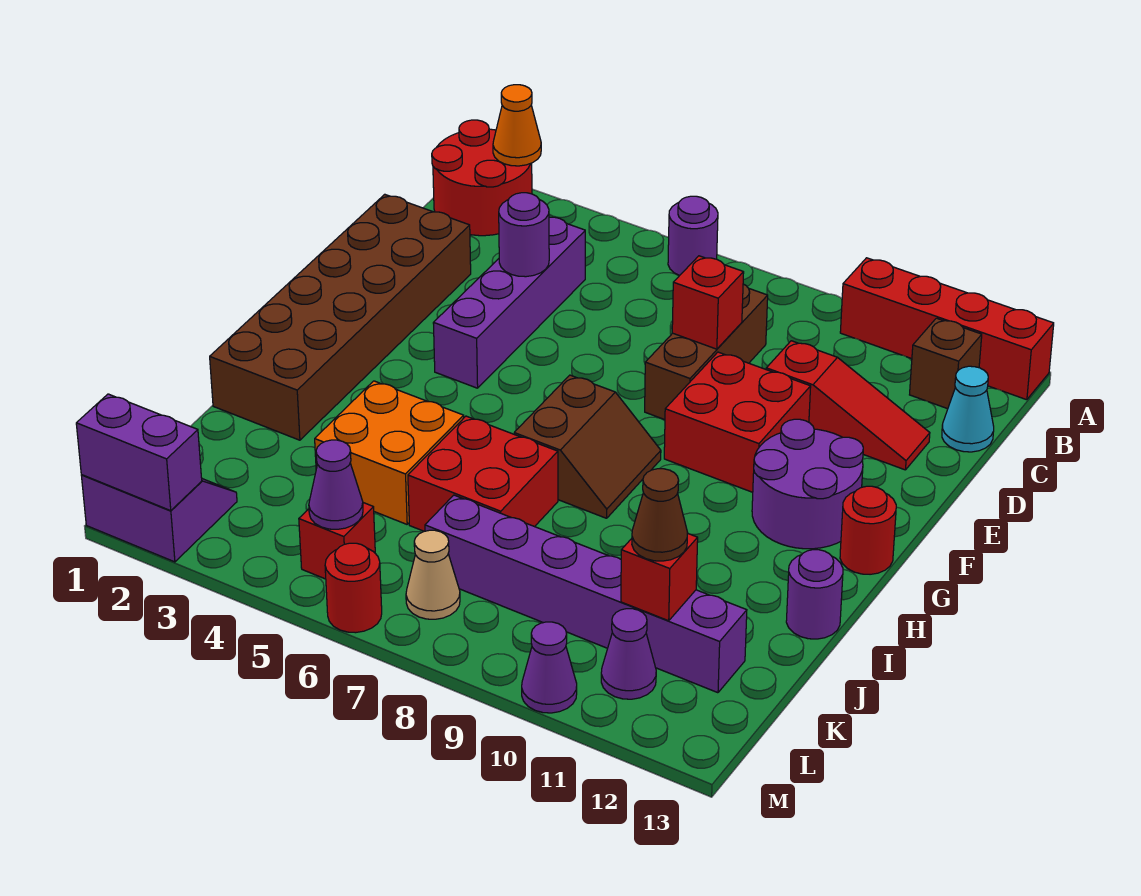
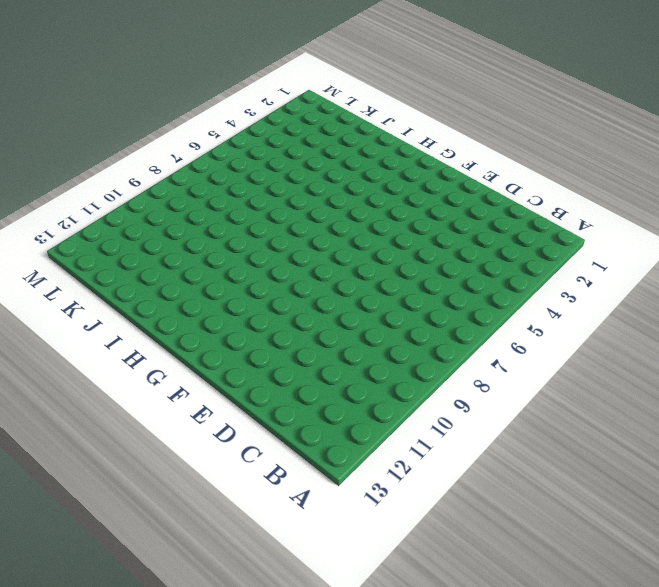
none -> red round brick A1:B2 level 1
none -> purple round brick A6 level 1
none -> red brick A10:A13 level 1
none -> brown brick B12 level 1

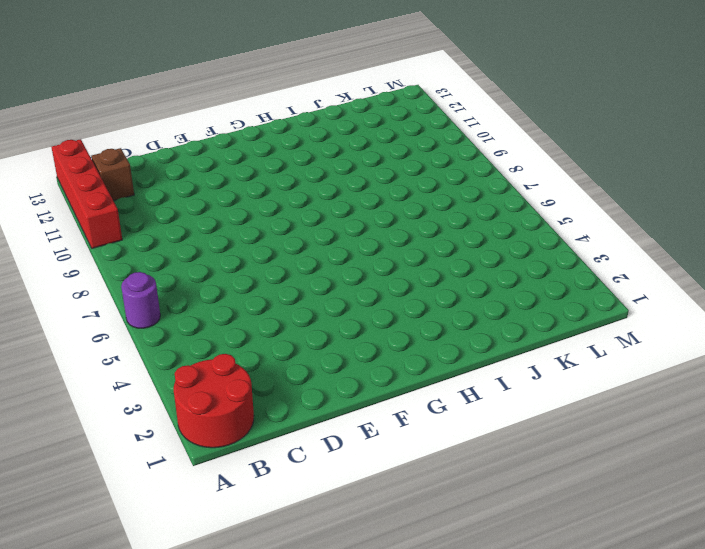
none -> purple brick C4:F4 level 1
none -> brown brick C8:E8 level 1
none -> cyan cone C13 level 1
none -> brown brick D1:I2 level 1

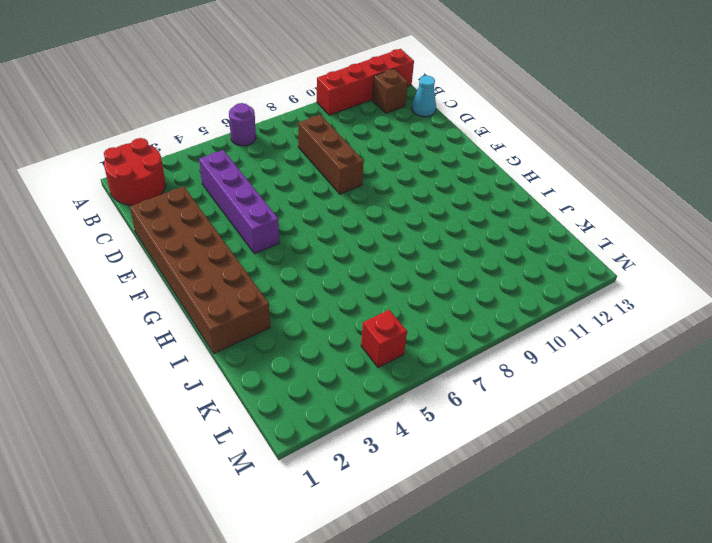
none -> red slope D10:D12 level 1 top 10
none -> red brick E9:F10 level 1
none -> purple round brick F11:G12 level 1
none -> brown slope G7:H8 level 1 top 7

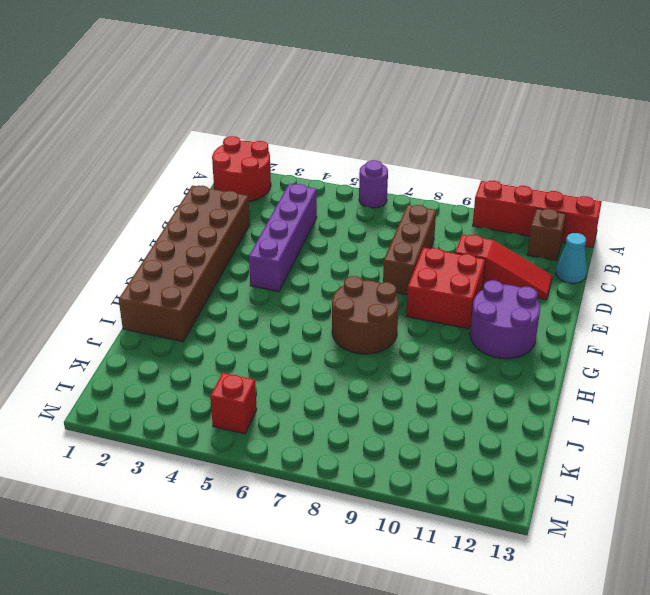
brown round brick G7:H8 level 1 -> brown slope G7:H8 level 1 top 7
none -> red round brick G13 level 1
none -> orange brick I4:J5 level 1
none -> red brick I6:J7 level 1
none -> purple round brick I13 level 1

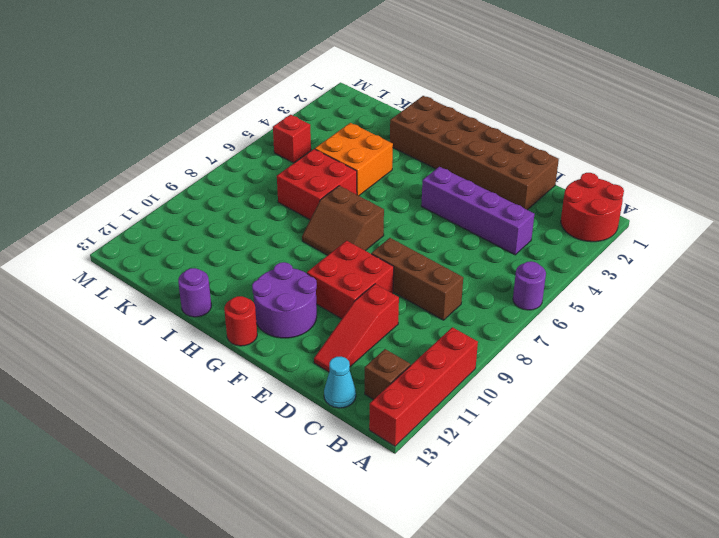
none -> purple brick K7:K12 level 1
none -> purple slope L1:M2 level 1 top M
none -> tan cone L7 level 1
none -> purple cone L11 level 1

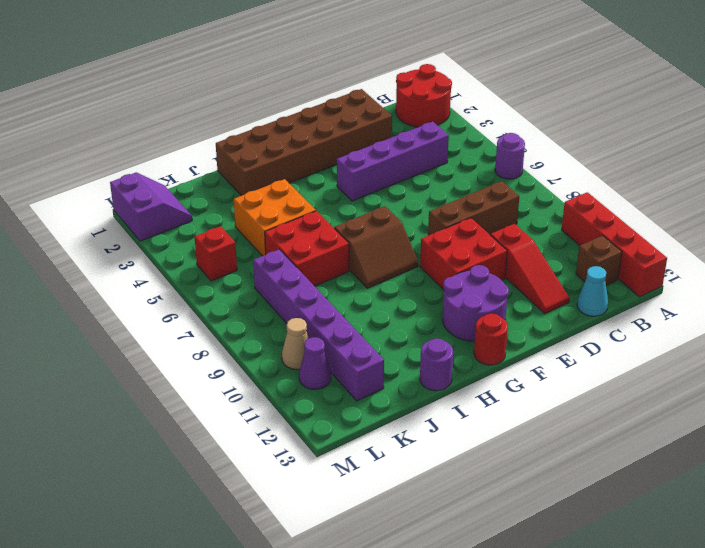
tan cone L10 level 1 -> tan cone L7 level 1
none -> red round brick M6 level 1
none -> purple cone M10 level 1
none -> orange cone A2 level 2
none -> purple round brick D4 level 2

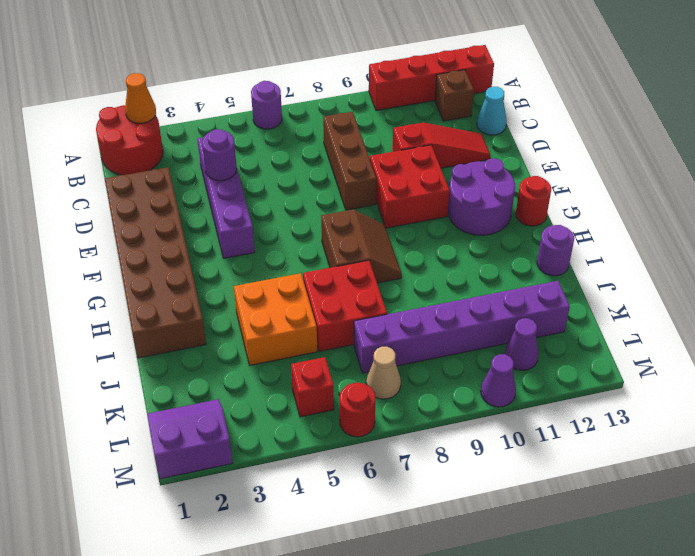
none -> red brick D8 level 2
none -> red brick K11 level 2
none -> purple cone L5 level 2
none -> purple brick M1:M2 level 2

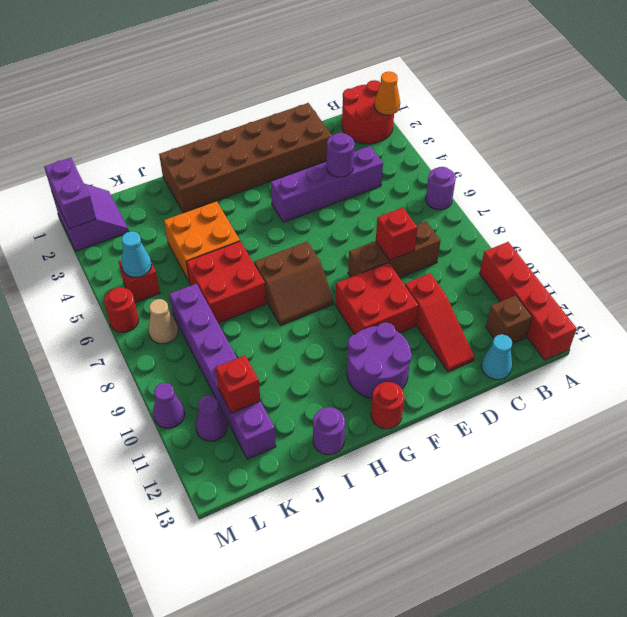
cyan cone L5 level 2 -> purple cone L5 level 2
none -> brown cone K11 level 3

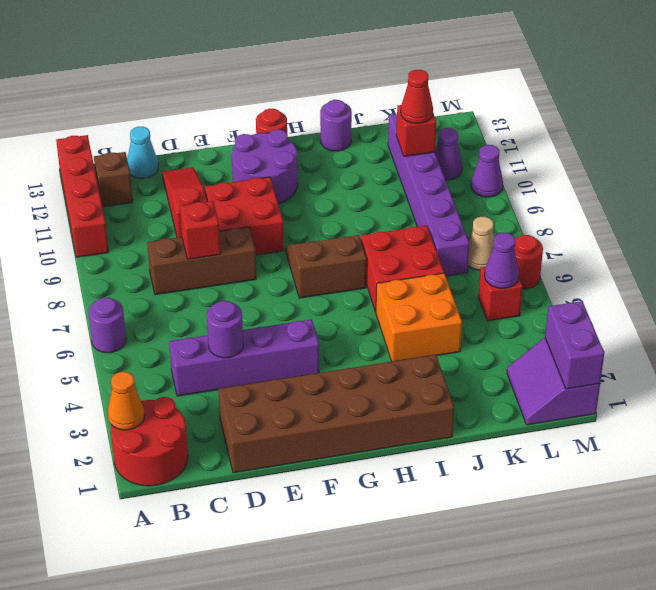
red cone K11 level 3 -> brown cone K11 level 3

